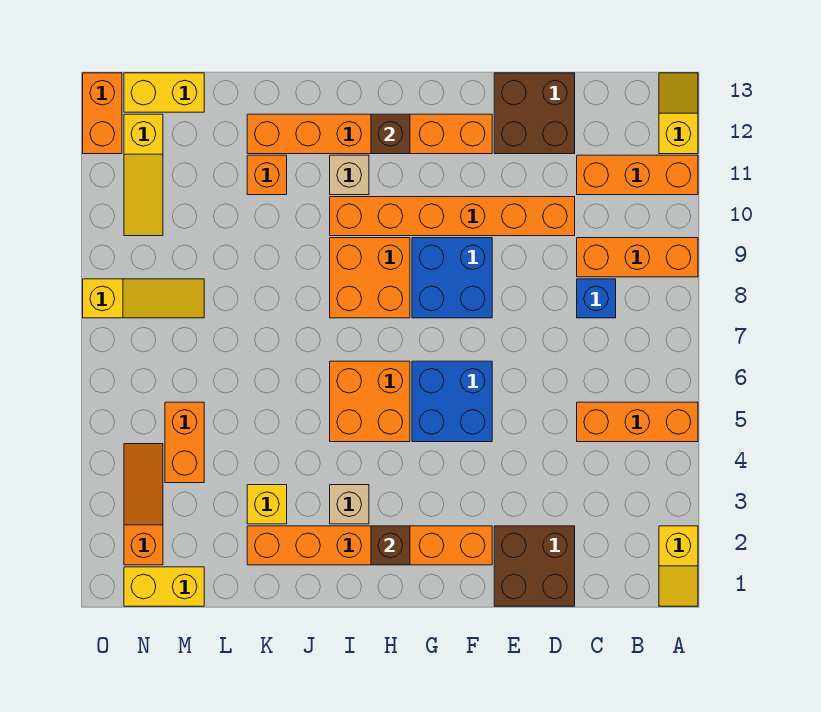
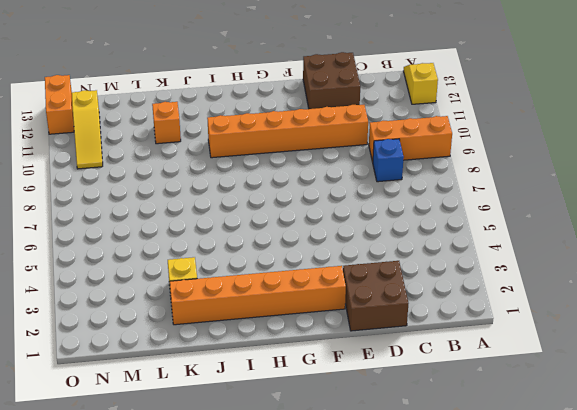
none -> yellow slope A1:A2 level 1 top 2
none -> orange brick A5:C5 level 1
none -> orange brick A11:C11 level 1

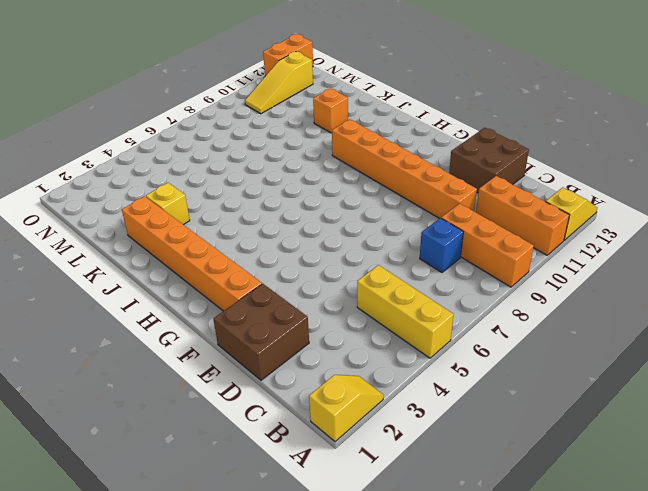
yellow slope A1:A2 level 1 top 1 -> yellow slope A1:A2 level 1 top 2
yellow brick A5:C5 level 1 -> orange brick A5:C5 level 1
none -> blue brick F5:G6 level 1
none -> blue brick F8:G9 level 1
none -> orange brick F12:K12 level 1

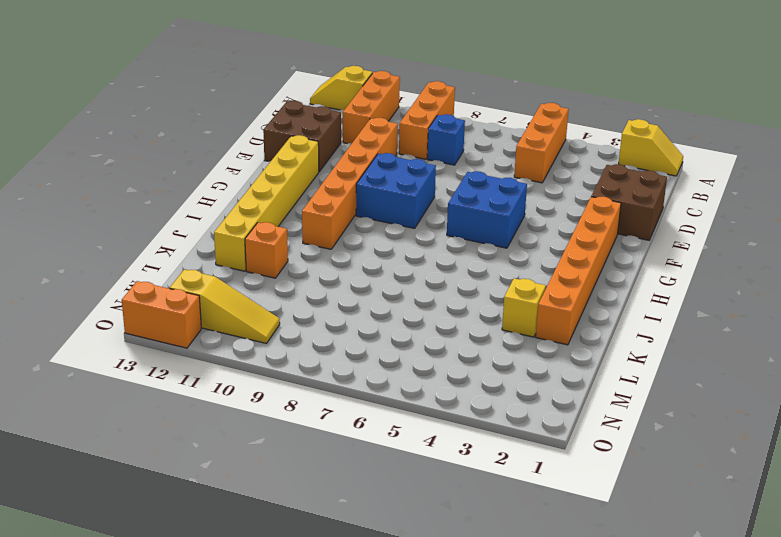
yellow brick F12:K12 level 1 -> orange brick F12:K12 level 1
none -> orange brick H5:I6 level 1
none -> orange brick H8:I9 level 1
none -> tan brick I3 level 1

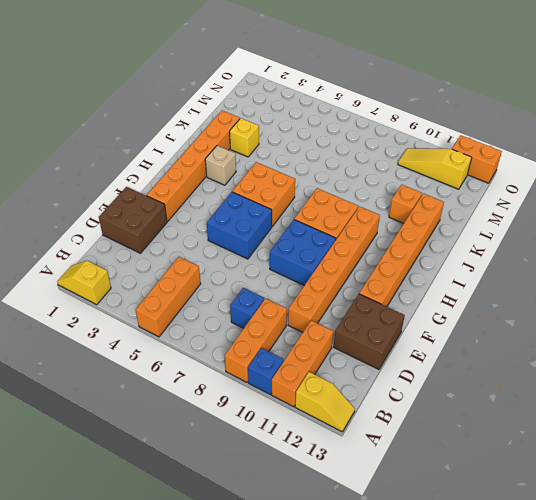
blue brick A10 level 1 -> none
none -> tan brick I11 level 1
none -> yellow brick M1:N1 level 1
none -> orange brick M4:M5 level 1

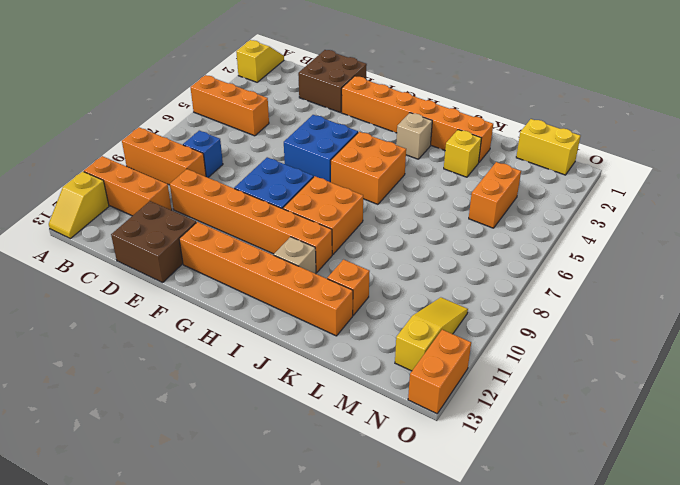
none -> yellow slope M8:O8 level 1 top O
none -> yellow brick M13:N13 level 1
none -> orange slope N2:N4 level 1 top 2

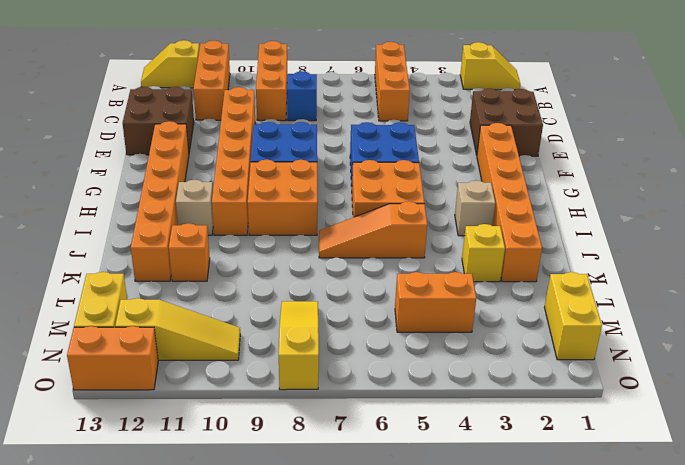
orange slope J5:J7 level 1 top 5 -> orange slope N2:N4 level 1 top 2
none -> brown brick H2 level 2
none -> brown brick H12 level 2

